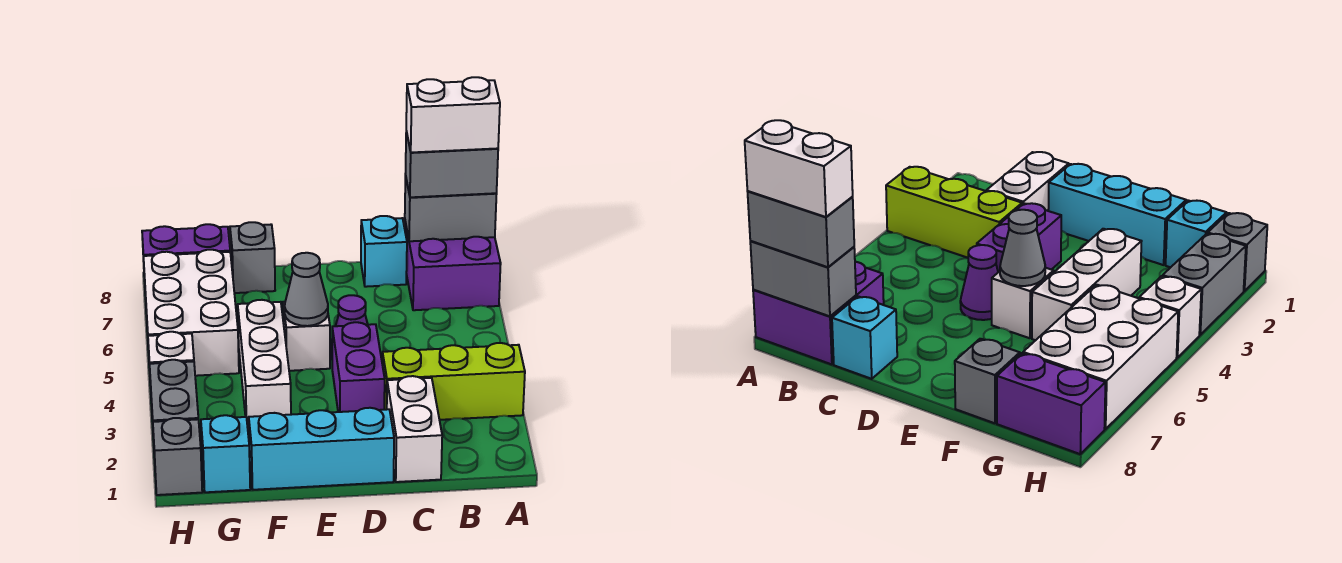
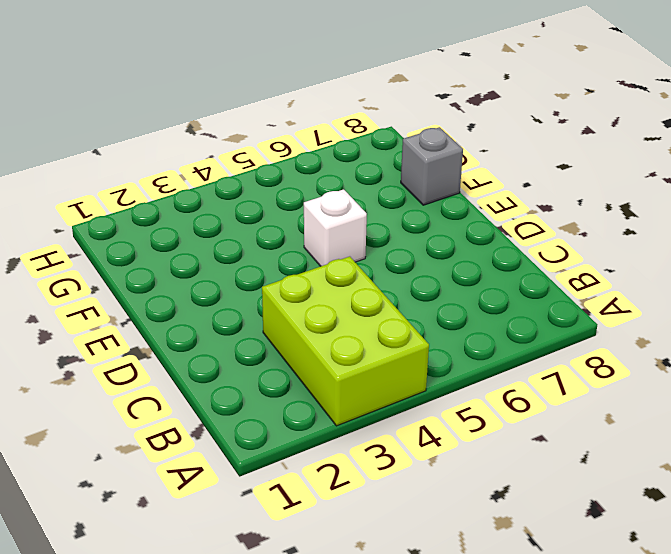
lime brick A3:C4 level 1 -> lime brick A3:C3 level 1
none -> purple brick A7:B8 level 1
none -> white brick C1:C2 level 1
none -> cyan brick C8 level 1

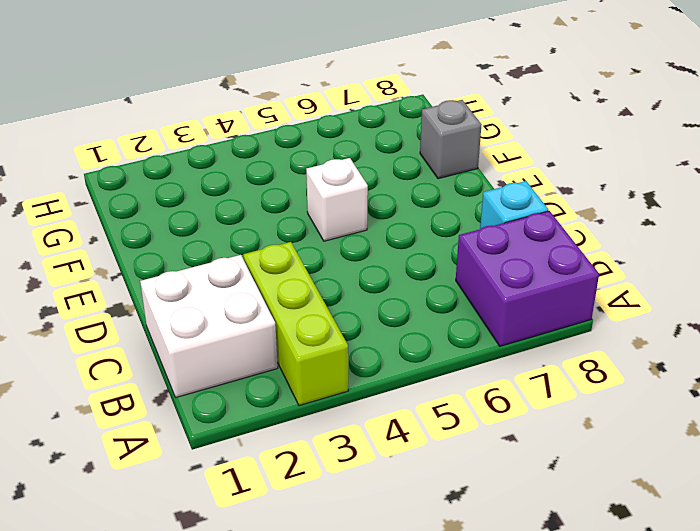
white brick B1:C2 level 1 -> white brick C1:C2 level 1
none -> cyan brick D1:F1 level 1
none -> purple brick D3:D4 level 1
none -> purple cone D5 level 1

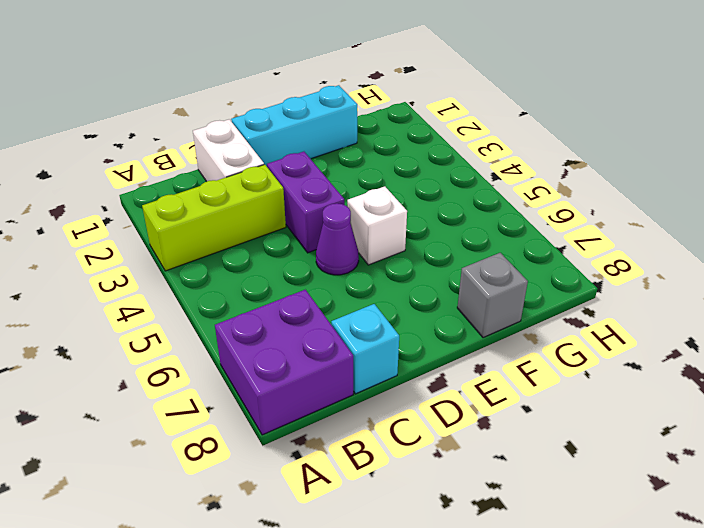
none -> white brick F3:F5 level 1
none -> cyan brick G1 level 1
none -> white brick G5:H7 level 1

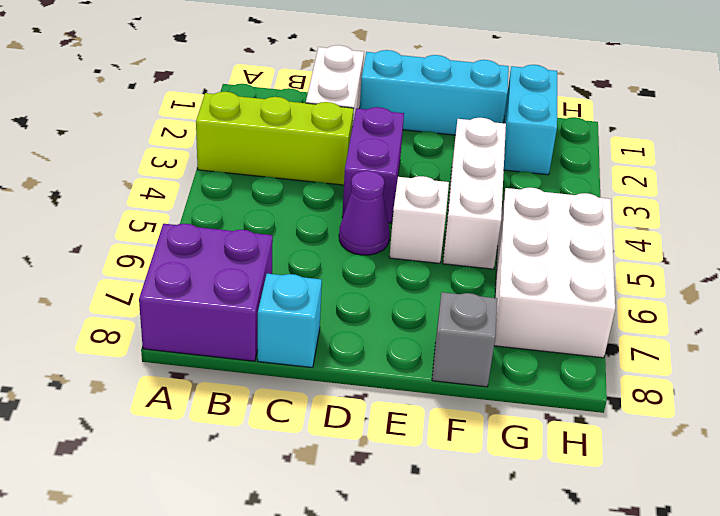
cyan brick G1:G2 level 1 -> cyan brick G1 level 1
none -> purple brick G8:H8 level 1
none -> grey brick H1 level 1
none -> grey brick H2:H3 level 1

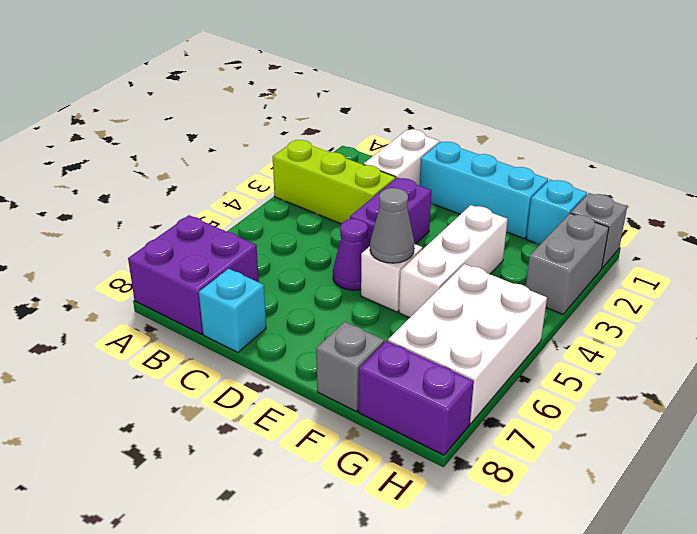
none -> white brick H4 level 1
none -> grey brick A8:B8 level 2
none -> grey brick A8:B8 level 3

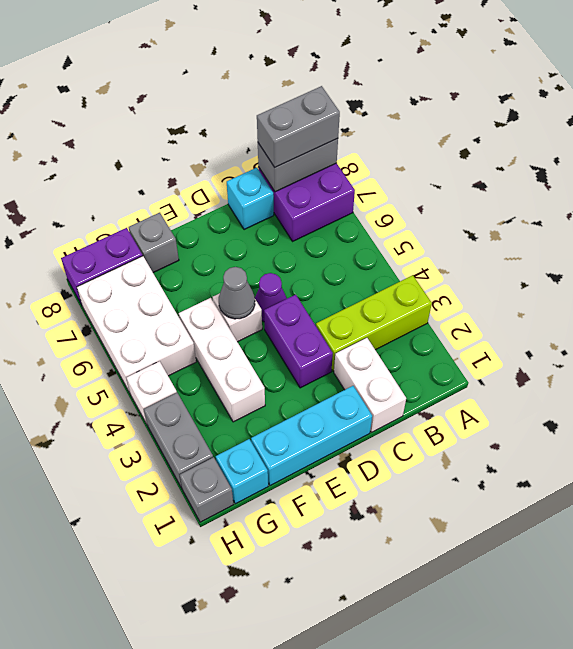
none -> white brick A8:B8 level 4

